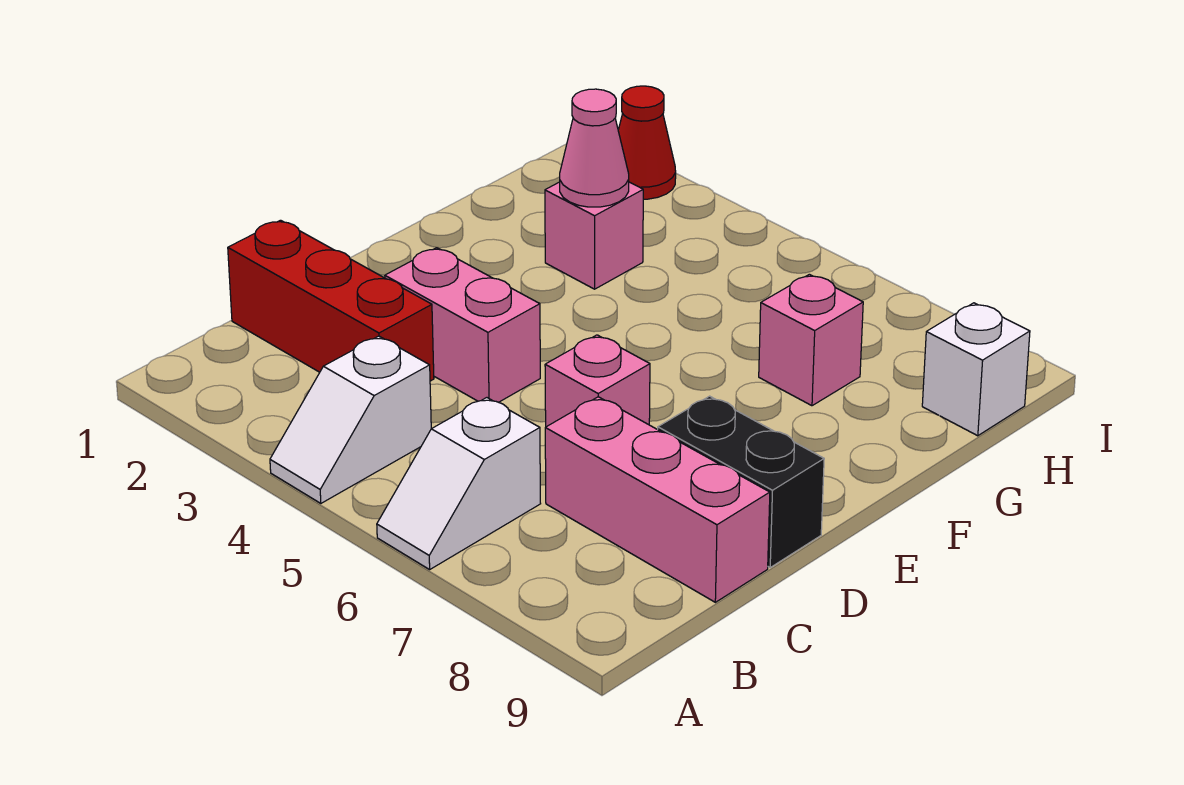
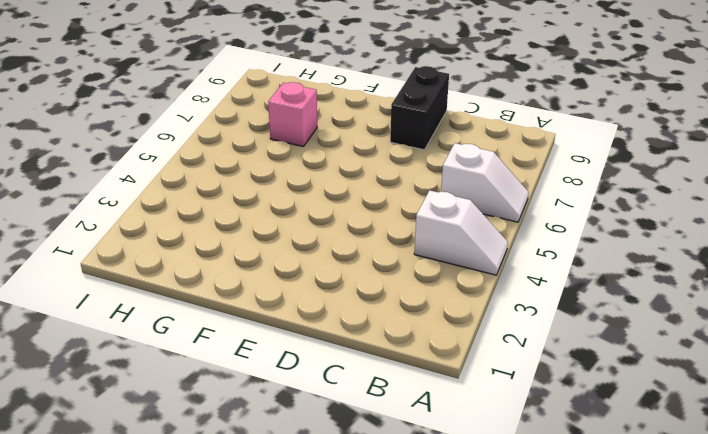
none -> red brick C1:C3 level 1
none -> pink brick C7:C9 level 1
none -> pink brick D3:D4 level 1

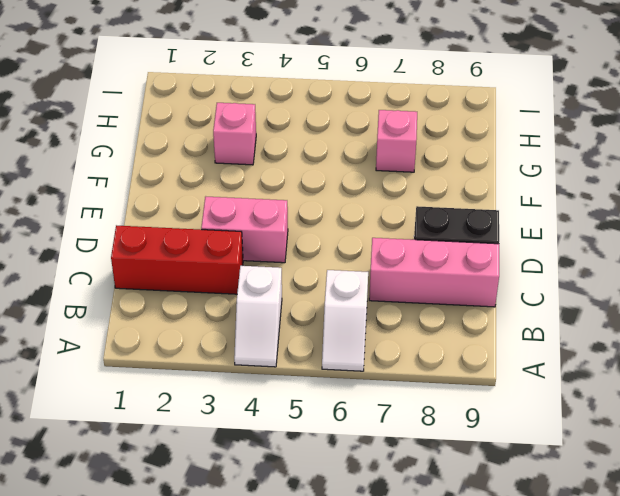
none -> pink brick D6 level 1
none -> white brick H9 level 1
none -> red cone I2 level 1

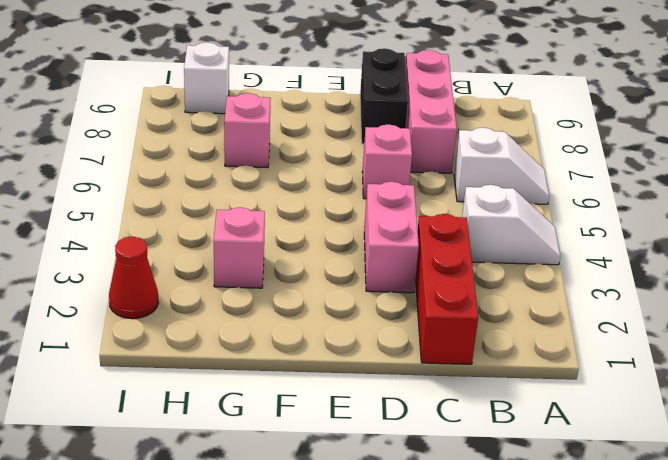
none -> pink cone G3 level 2

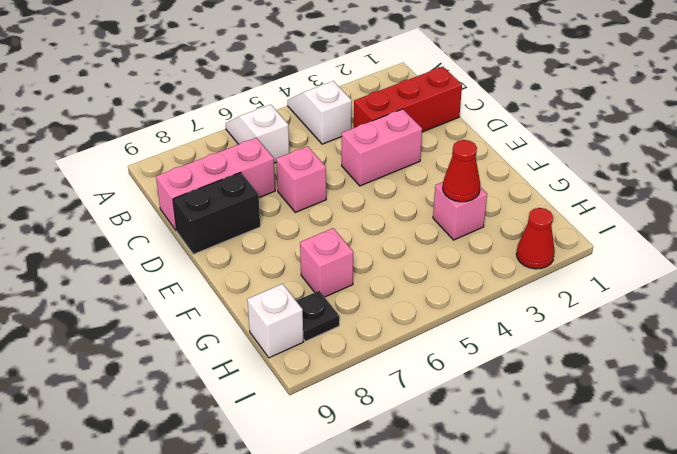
red cone G3 level 2 -> pink cone G3 level 2
black plate H8 level 1 -> none

